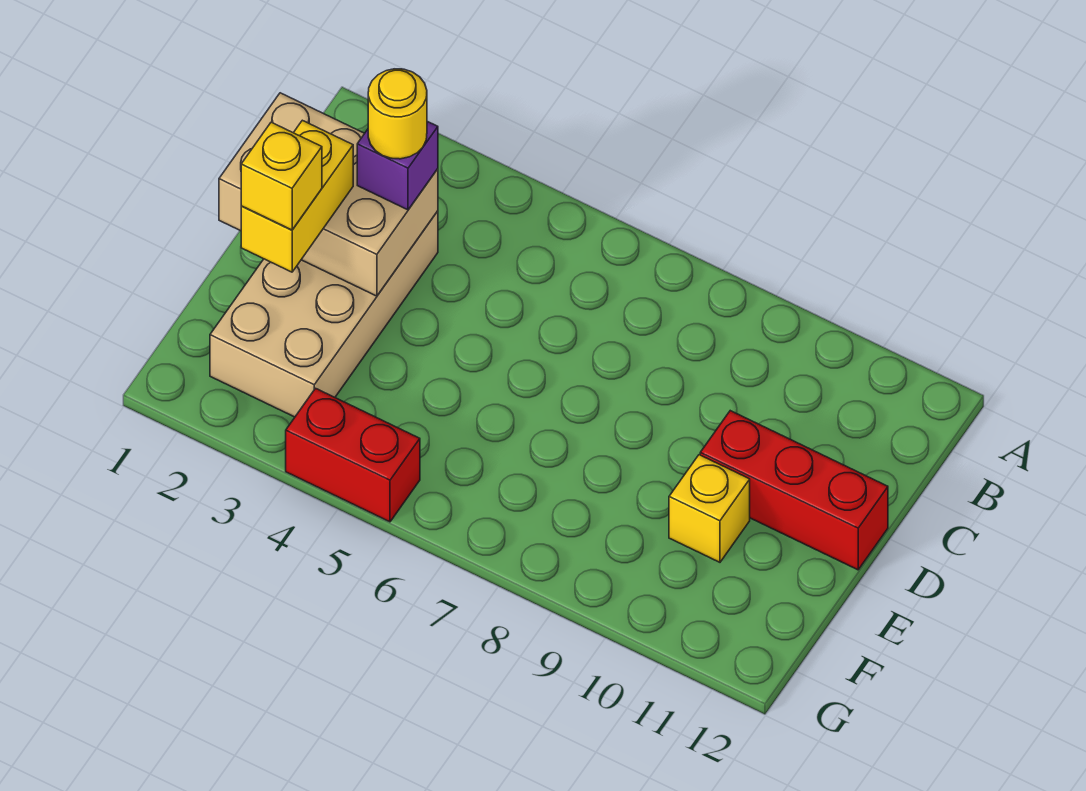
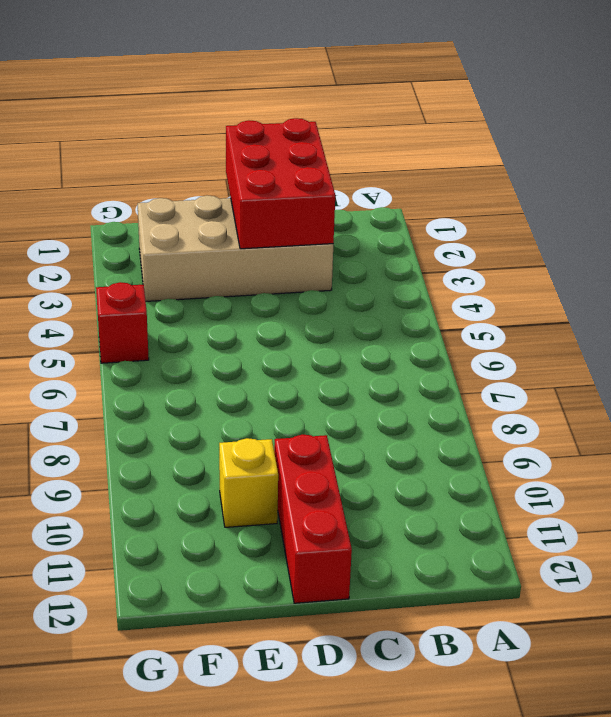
red brick C1:D3 level 2 -> tan brick C1:D3 level 2
red brick G5 level 1 -> red brick G4:G5 level 1
none -> purple brick C3 level 3
none -> yellow brick D2:E2 level 3

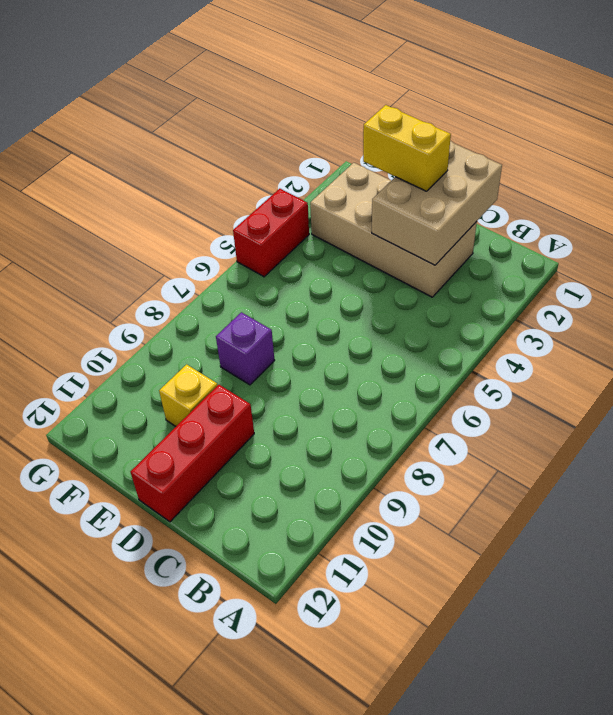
purple brick E8 level 1 -> purple brick C3 level 3
none -> yellow round brick C3 level 4
none -> yellow brick E2 level 4

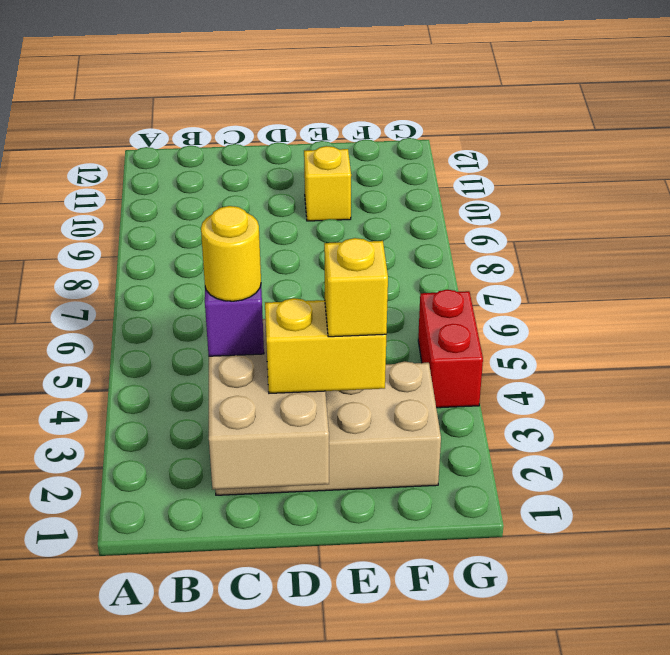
none -> red brick D10:D12 level 1

